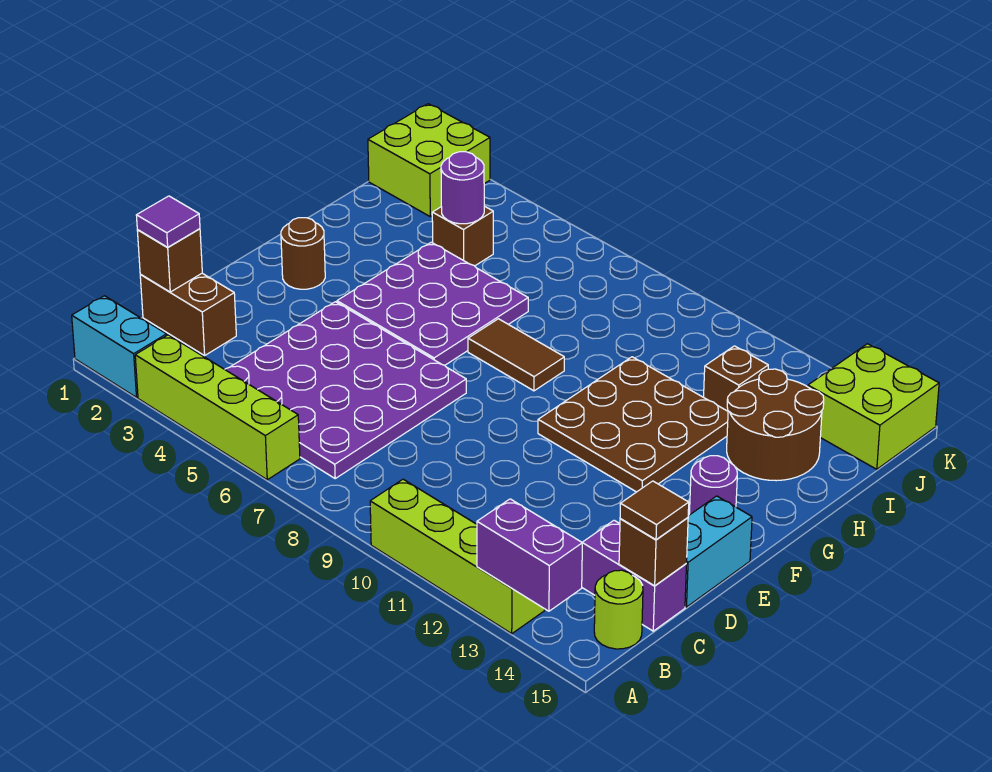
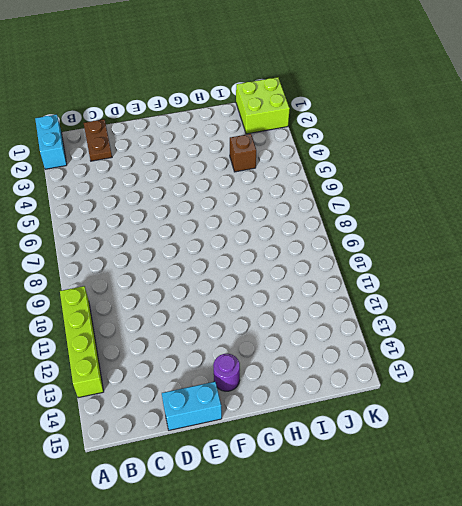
brown plate C1:C2 level 1 -> brown brick C1:C2 level 1
none -> lime brick A3:A6 level 1
none -> purple plate B4:E7 level 1
none -> lime round brick B15 level 1

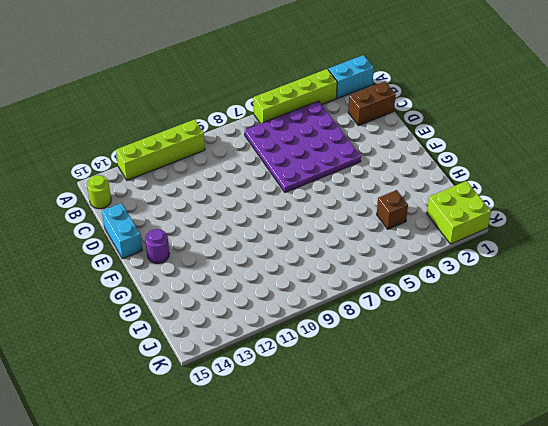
none -> purple brick C14:C15 level 1
none -> brown round brick F2 level 1
none -> purple plate F4:H6 level 1

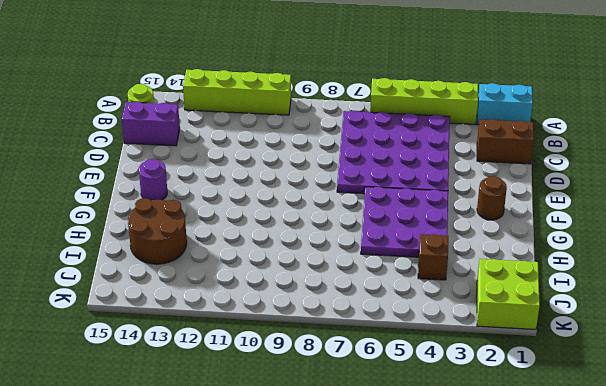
none -> cyan brick D15:E15 level 1
none -> brown plate F10:H12 level 1
none -> brown tile G7:G8 level 1

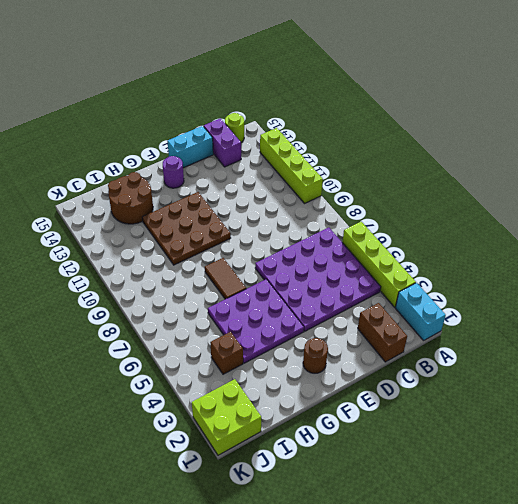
none -> brown brick I12 level 1
none -> lime brick J14:K15 level 1
none -> purple brick A13:A14 level 2

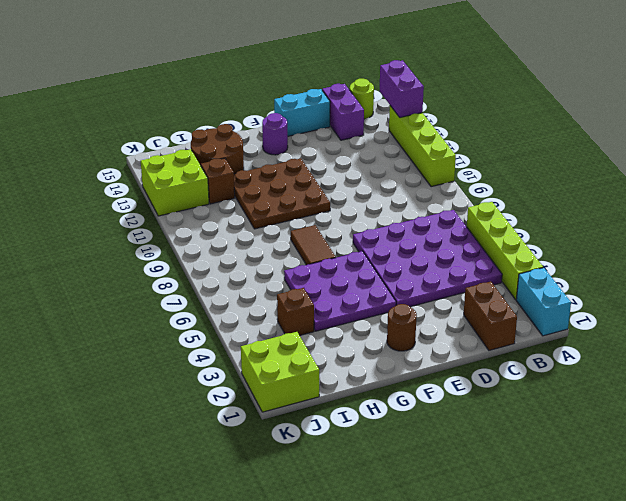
lime brick J12:K13 level 1 -> lime brick J14:K15 level 1
none -> brown brick C1 level 2
none -> brown brick C15 level 2
none -> purple round brick I4 level 2

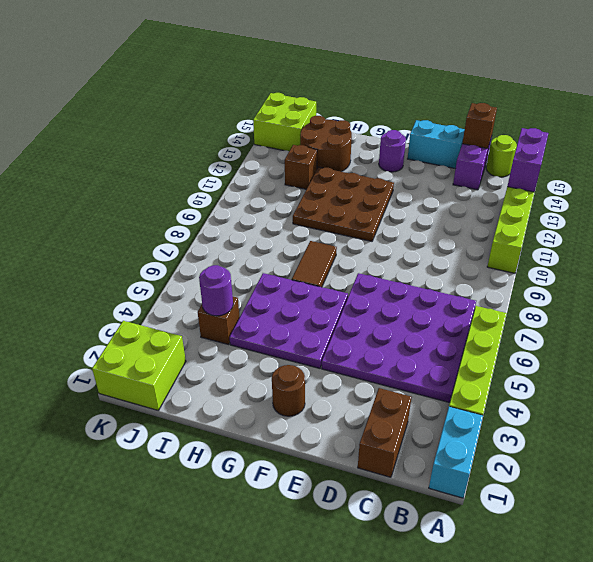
none -> brown brick C1 level 2
none -> purple tile C1 level 3
none -> brown tile C15 level 3

